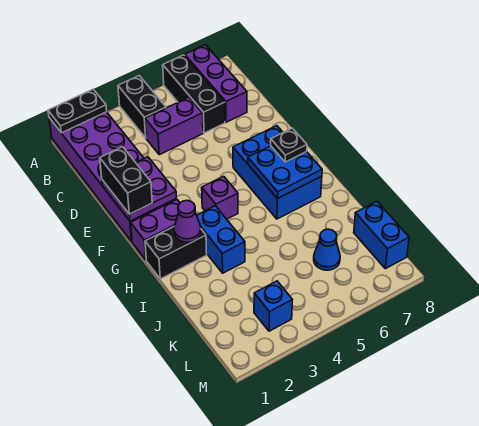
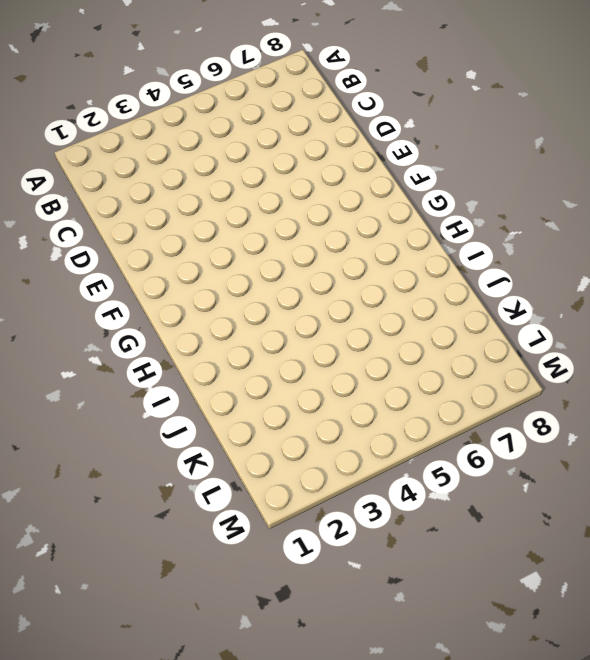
none -> purple brick A1:F2 level 1
none -> black brick A4:B4 level 1
none -> black brick A6:C6 level 1

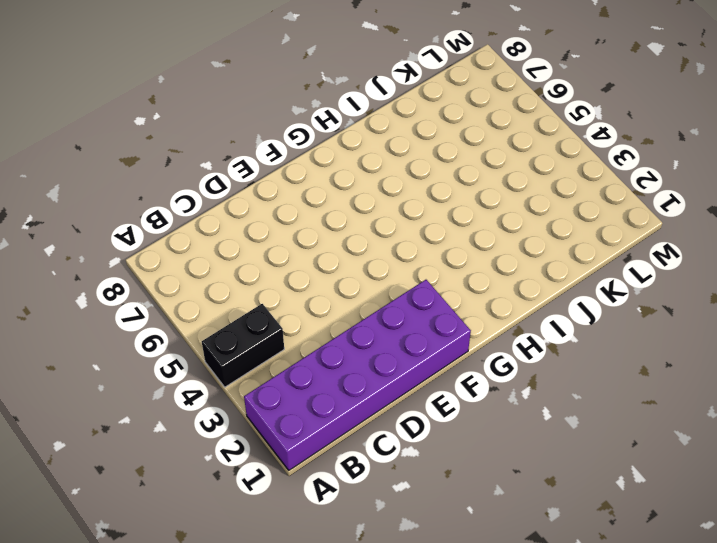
none -> black brick A6:C6 level 1
none -> purple brick A7:C7 level 1
none -> purple brick C4:C5 level 1

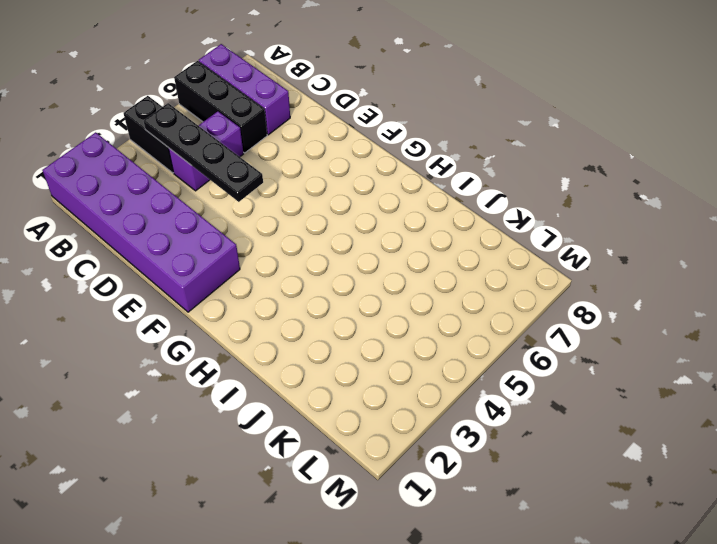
black plate B4:E4 level 2 -> none
none -> blue brick F6:H7 level 1
none -> purple brick G1:G2 level 1
none -> purple brick G4 level 1

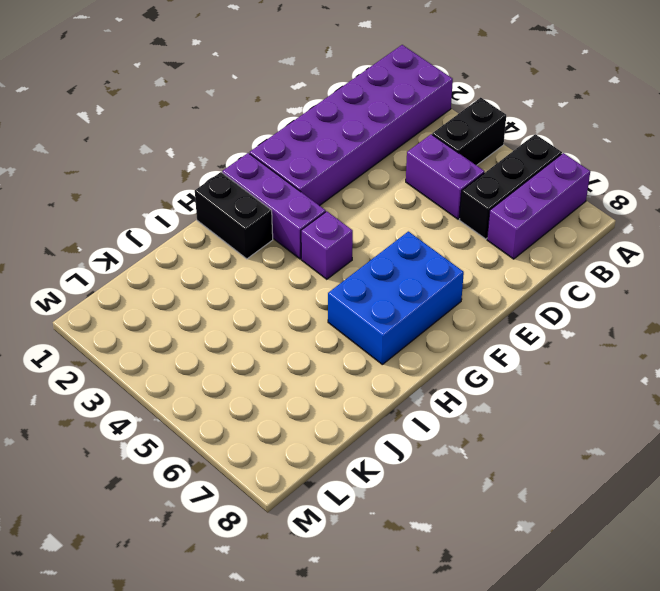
purple brick G1:G3 level 1 -> purple brick G1:G2 level 1
none -> blue brick H3:I3 level 1
none -> blue cone K6 level 1
none -> blue brick K8:L8 level 1

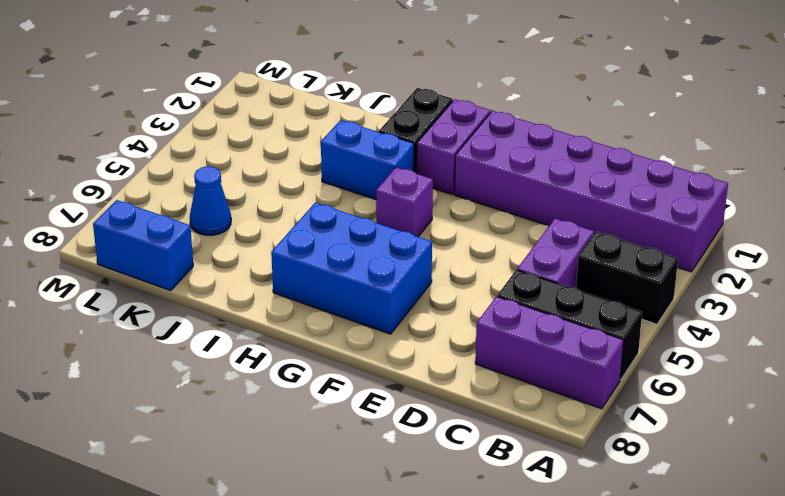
none -> blue brick L3 level 1
none -> black plate A1:A2 level 2
none -> purple plate E1:F2 level 2

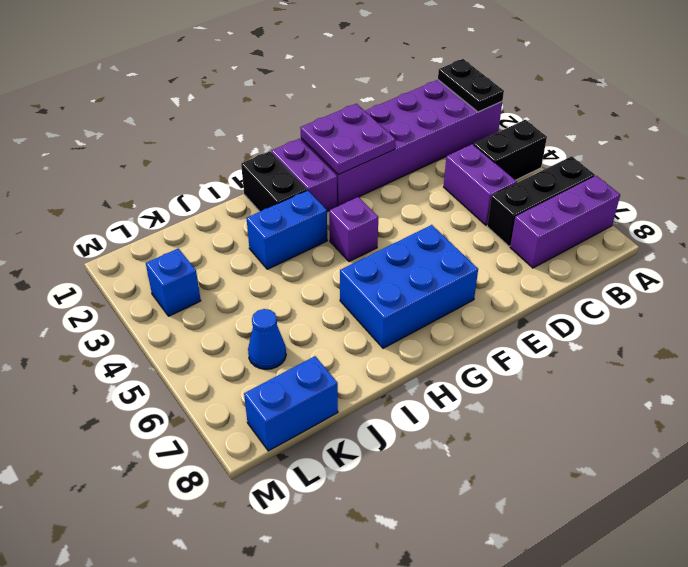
none -> blue plate G6:H7 level 2
none -> purple cone H2 level 2
none -> black brick E1:F1 level 3

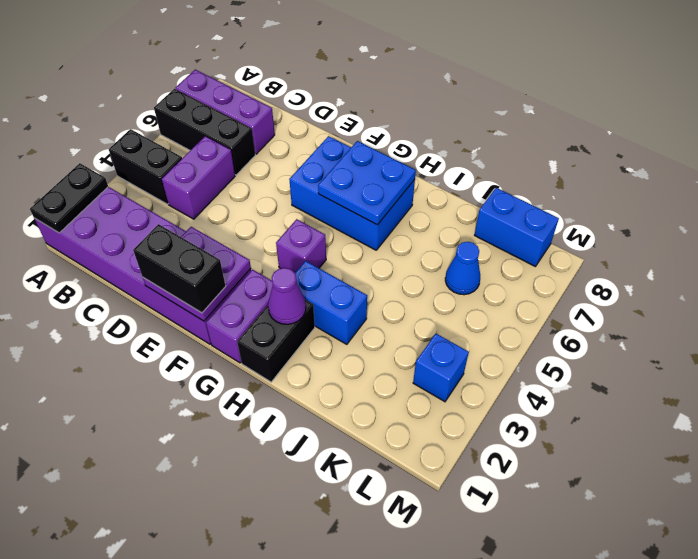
none -> black plate G7 level 3

